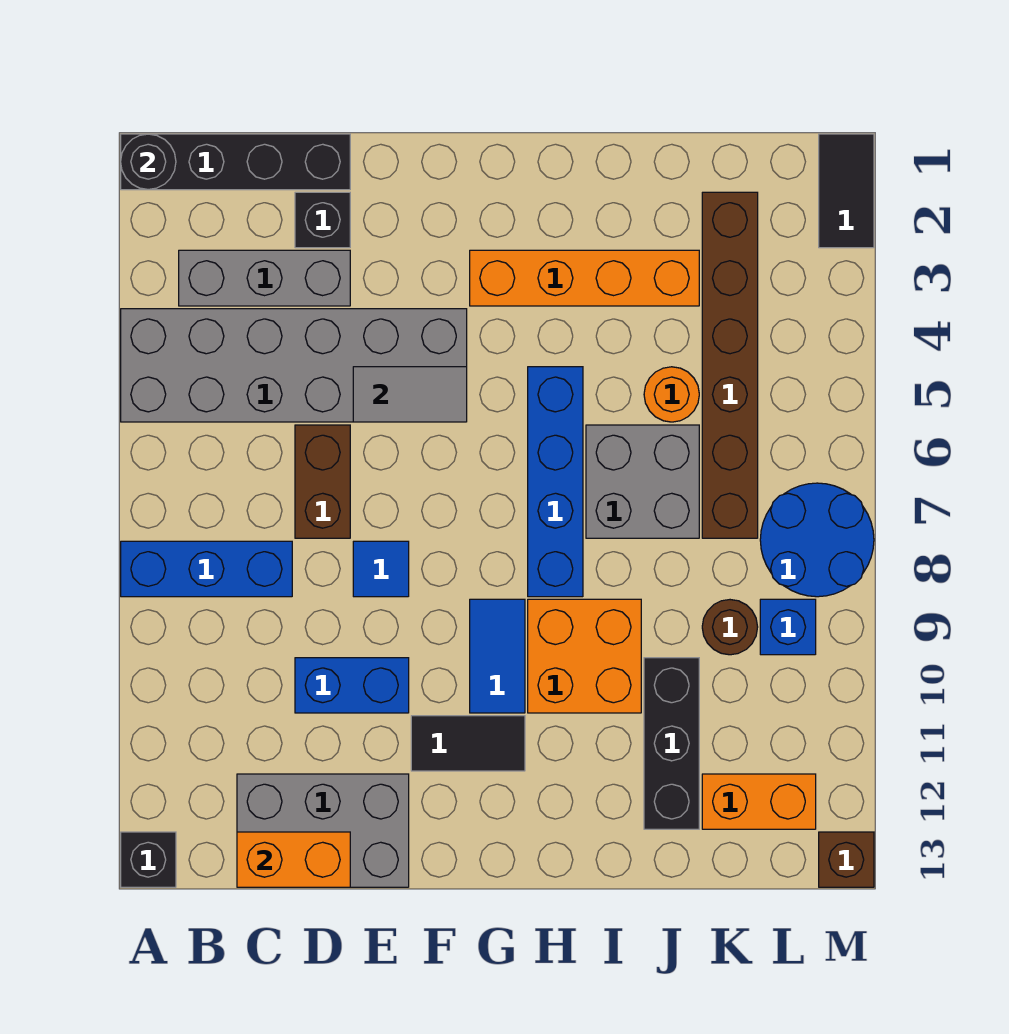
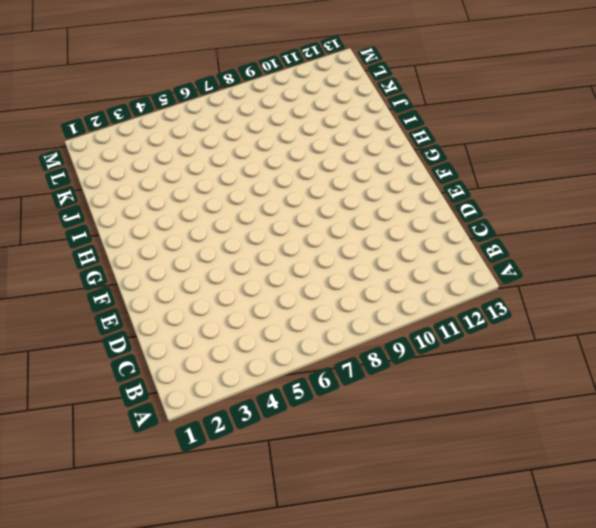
none -> black brick A1:D1 level 1
none -> grey brick A4:F5 level 1
none -> blue brick A8:C8 level 1

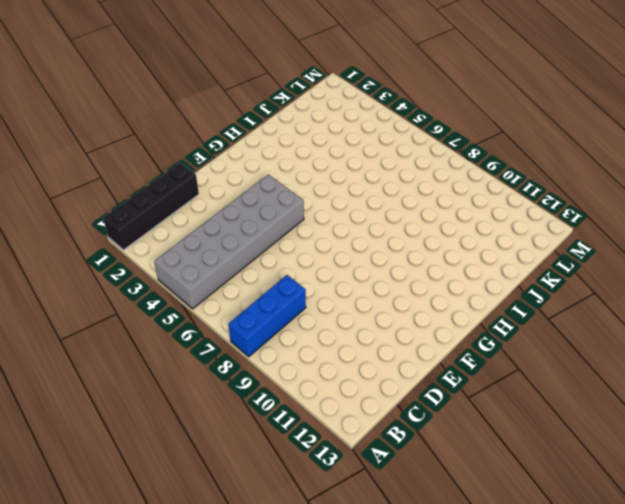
none -> black brick A13 level 1
none -> grey brick B3:D3 level 1
none -> grey brick C12:E13 level 1

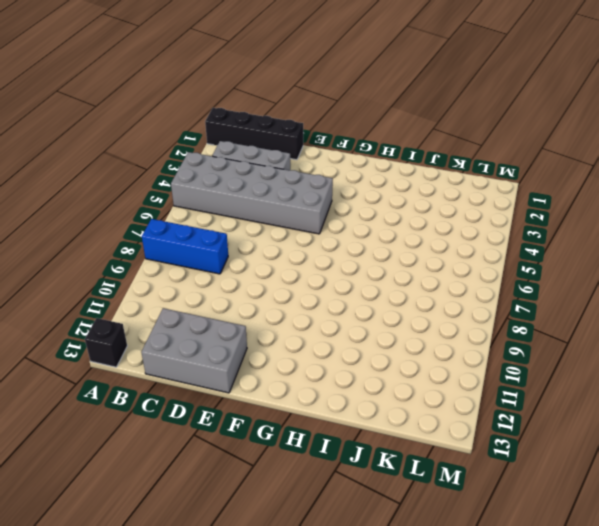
none -> black brick D2 level 1
none -> brown brick D6:D7 level 1
none -> blue brick D10:E10 level 1

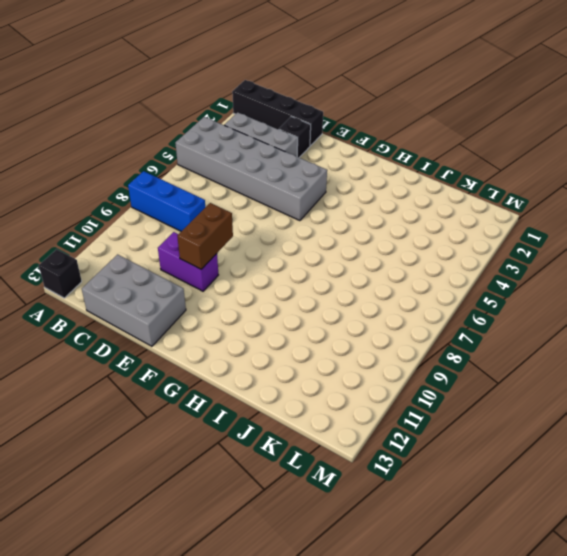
purple brick D10:E10 level 1 -> blue brick D10:E10 level 1
brown brick E9:E10 level 2 -> brown brick D6:D7 level 1
none -> blue tile E8 level 1
none -> black tile F11:G11 level 1
none -> orange brick G3:J3 level 1

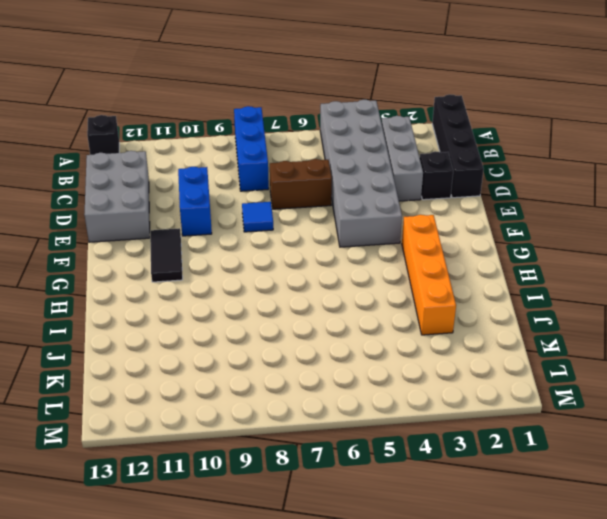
none -> blue tile G9:G10 level 1
none -> blue brick H5:H8 level 1
none -> orange brick H9:I10 level 1

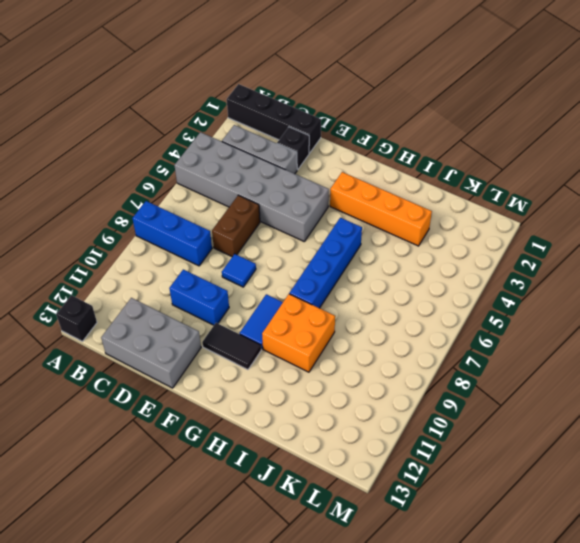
none -> grey brick I6:J7 level 1
none -> orange round brick J5 level 1
none -> black brick J10:J12 level 1

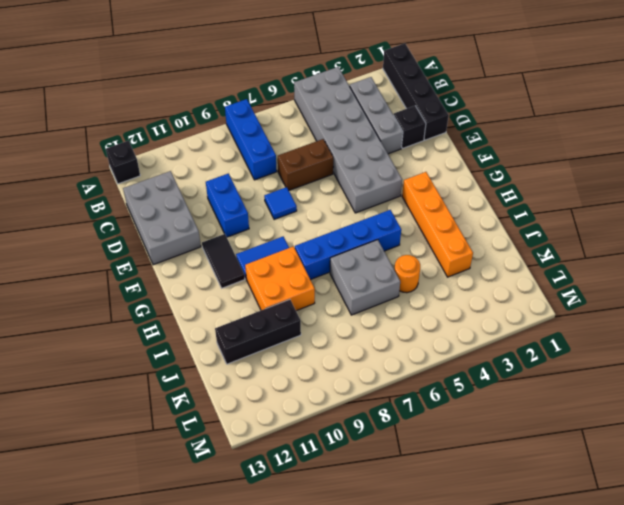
none -> brown brick K2:K7 level 1
none -> brown round brick K9 level 1
none -> orange brick K12:L12 level 1

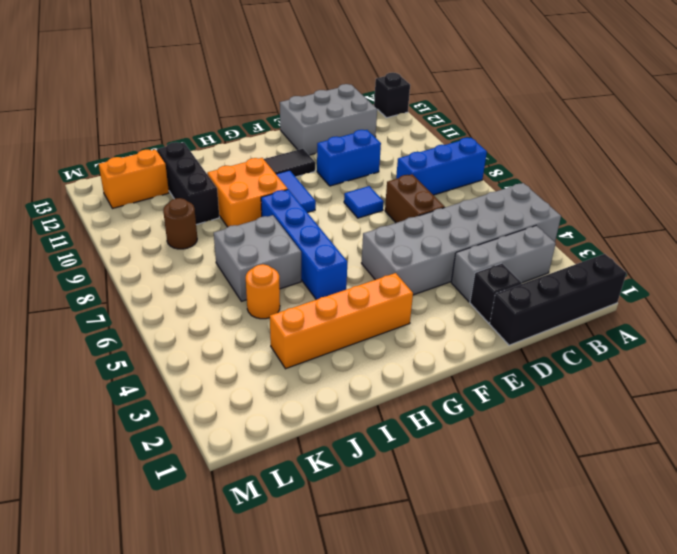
none -> brown brick K2:K7 level 1
none -> blue round brick L7:M8 level 1
none -> blue brick L9 level 1

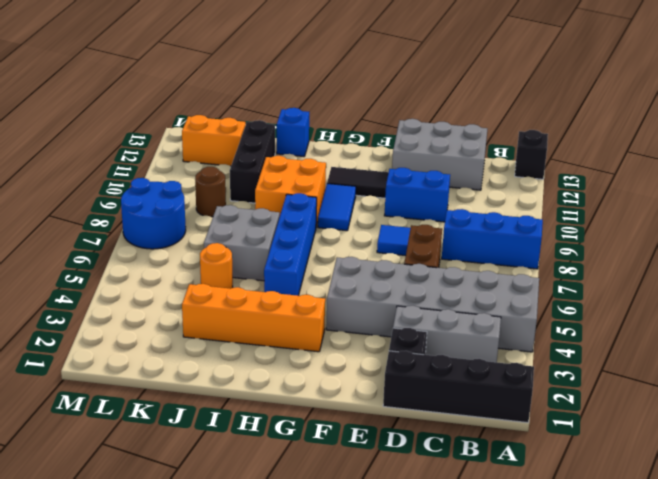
blue brick I13 level 1 -> blue brick L9 level 1
none -> brown brick K2:K7 level 1
none -> black tile M1:M2 level 1
none -> brown brick M13 level 1

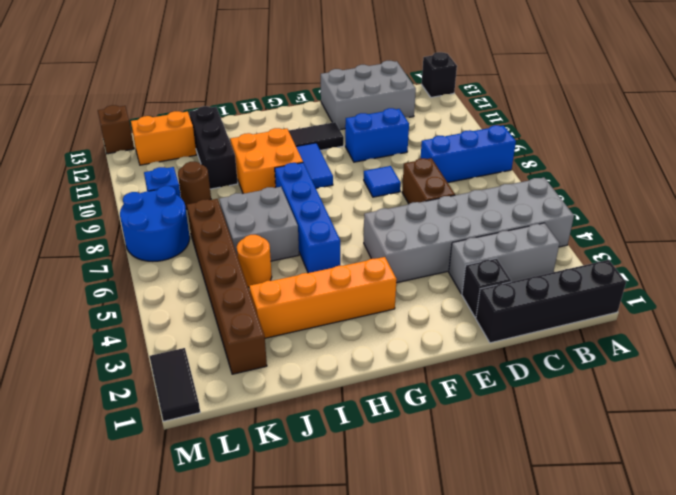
none -> black round brick A1 level 2
none -> orange brick C13:D13 level 2
none -> grey tile E5:F5 level 2

